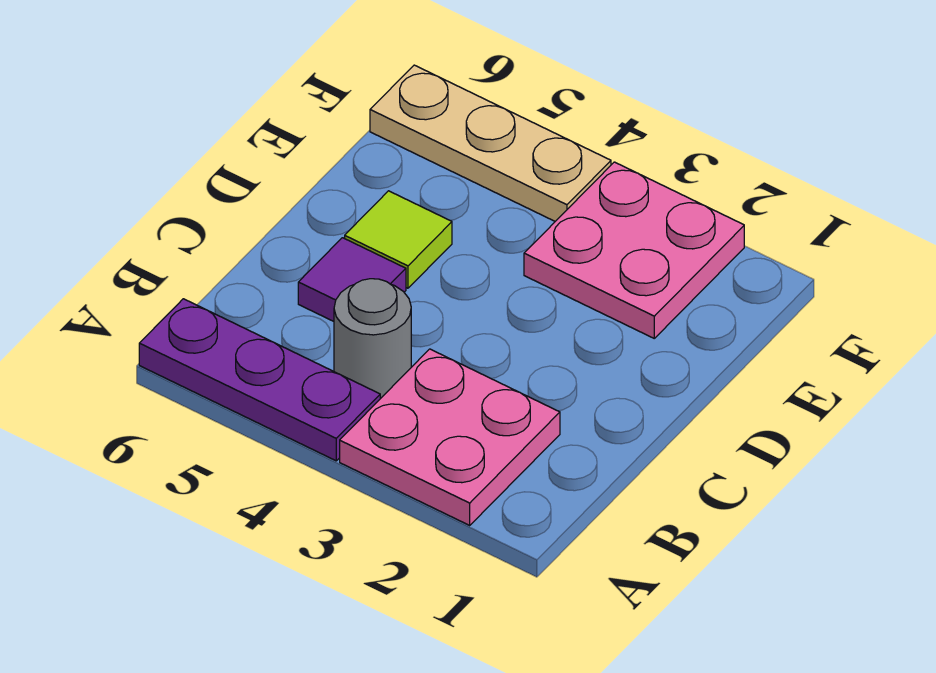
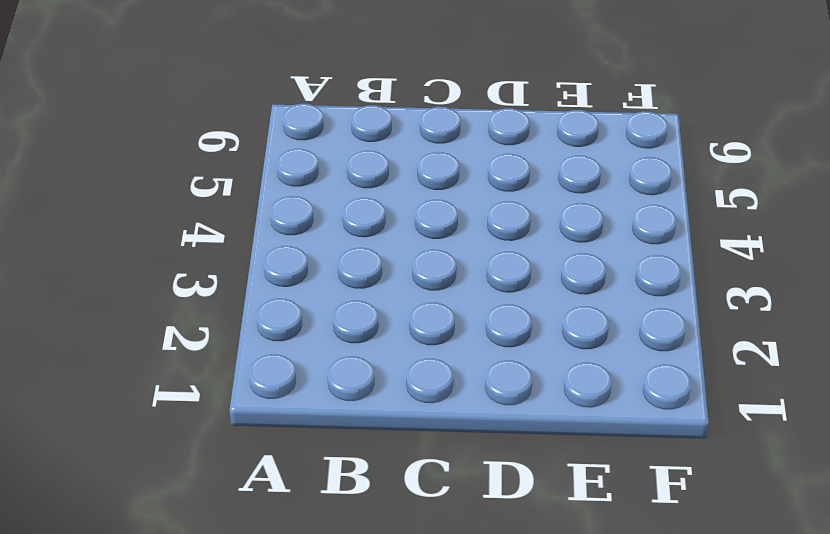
none -> pink plate A2:B3 level 1
none -> purple plate A4:A6 level 1

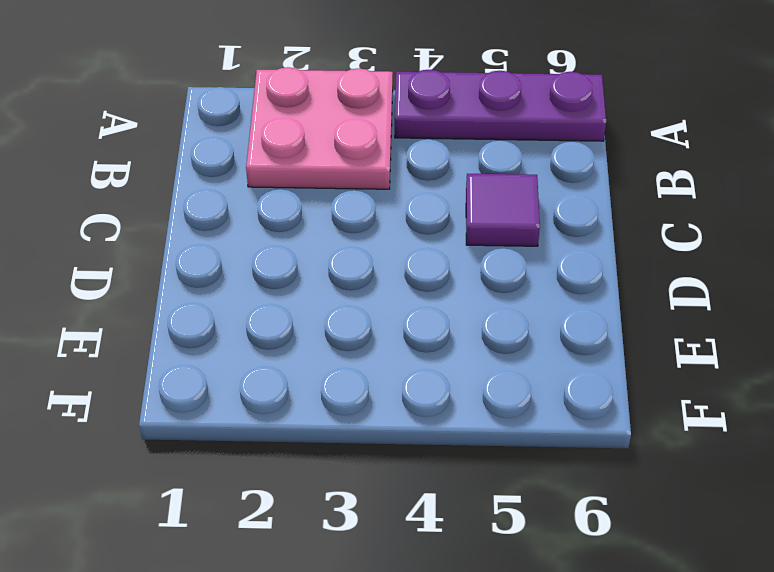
none -> grey round brick B4 level 1
none -> lime tile D5 level 1

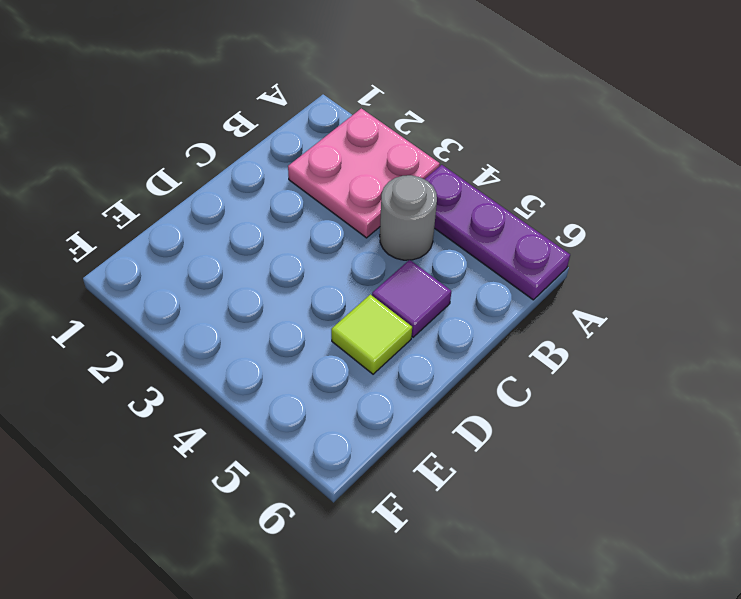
none -> pink plate E2:F3 level 1
none -> tan plate F4:F6 level 1

